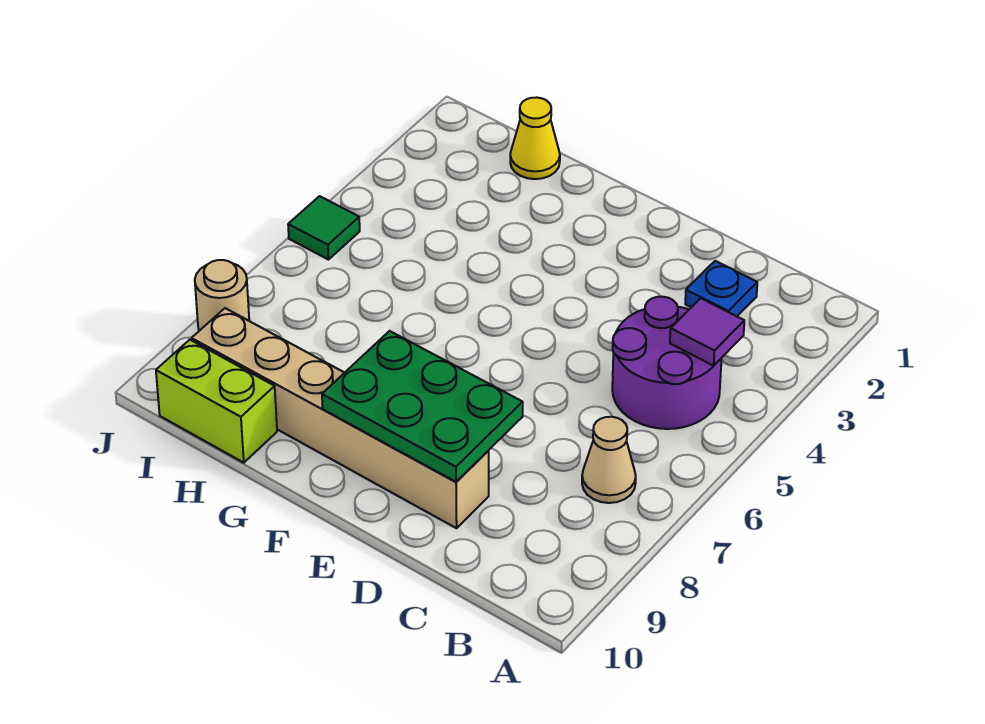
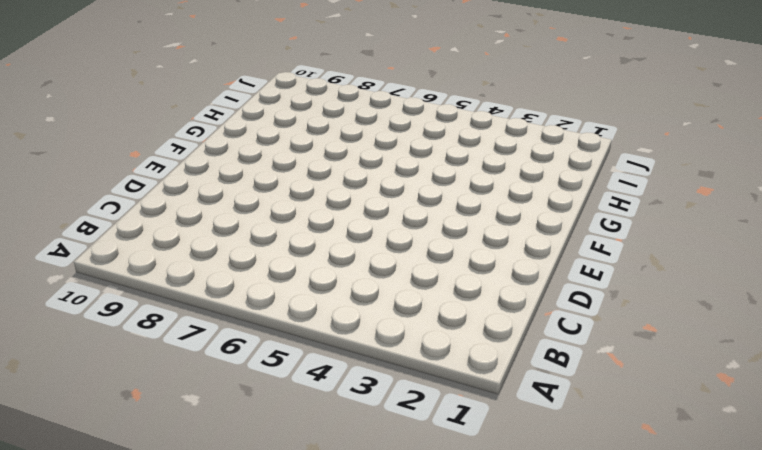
none -> purple round brick B4:C5 level 1
none -> tan cone B7 level 1

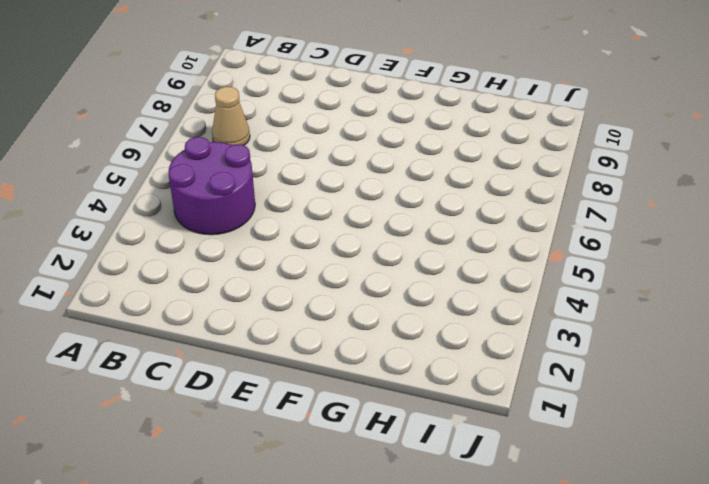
none -> blue plate C2 level 1
none -> tan brick D9:I9 level 1

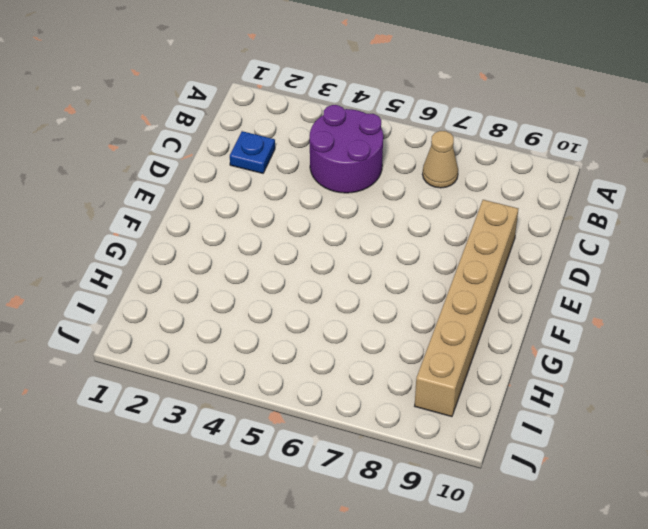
none -> yellow cone H1 level 1
none -> lime brick H10:I10 level 1

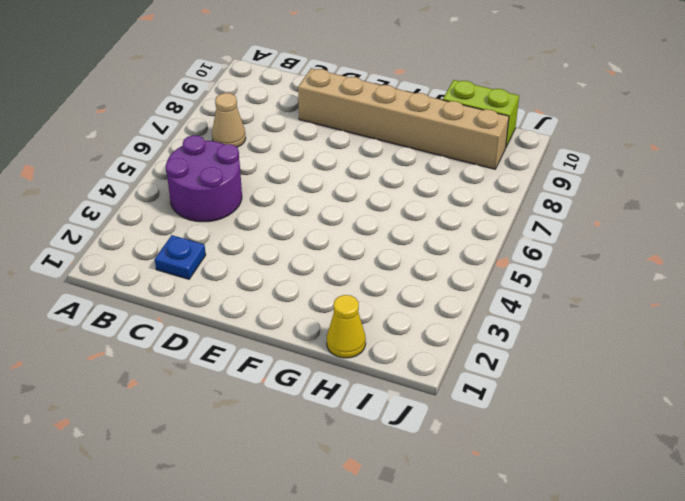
none -> green tile J5 level 1
none -> tan round brick J8 level 1

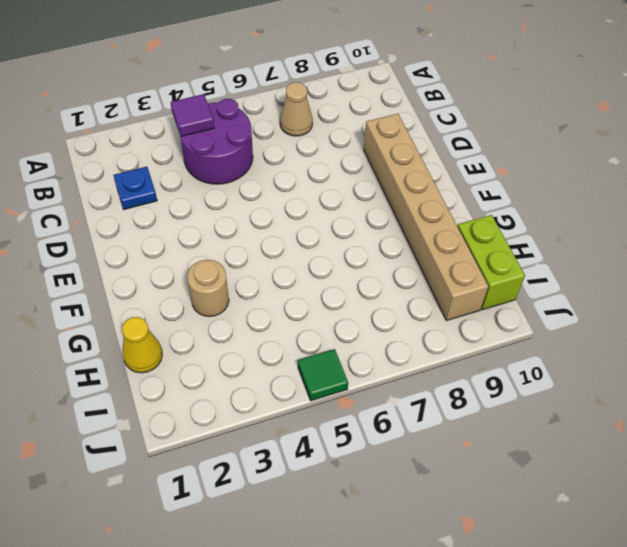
tan round brick G3 level 1 -> tan round brick J8 level 1
none -> green plate D8:F9 level 2

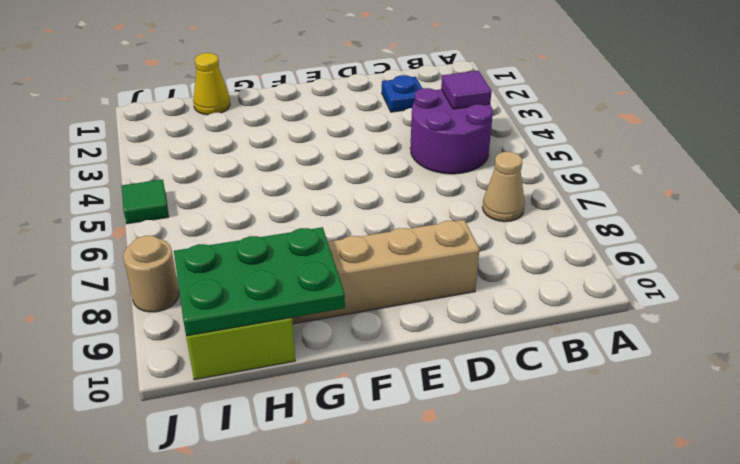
green plate G9:I10 level 2 -> green plate D8:F9 level 2

